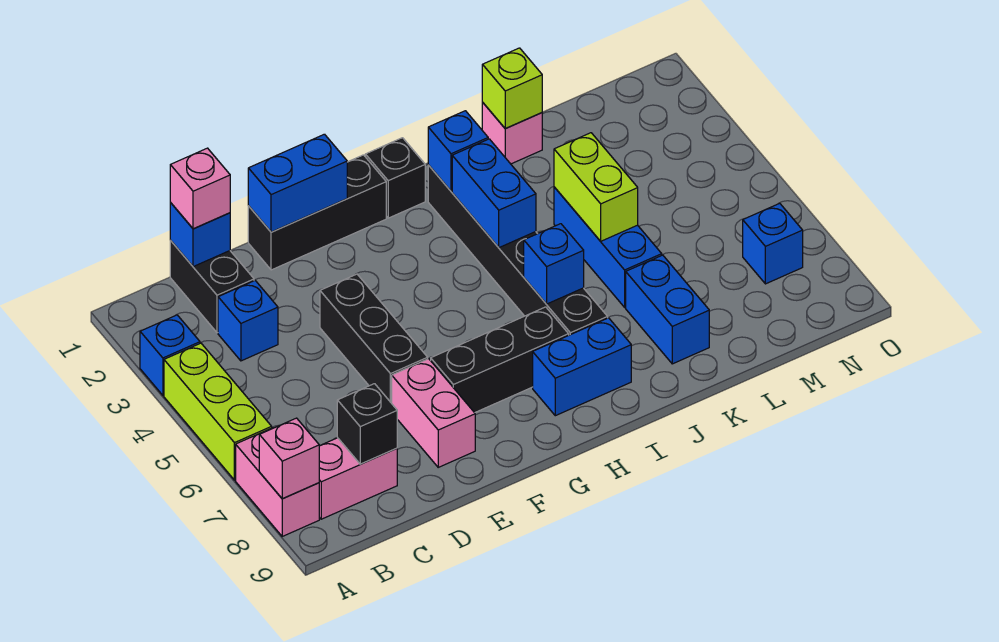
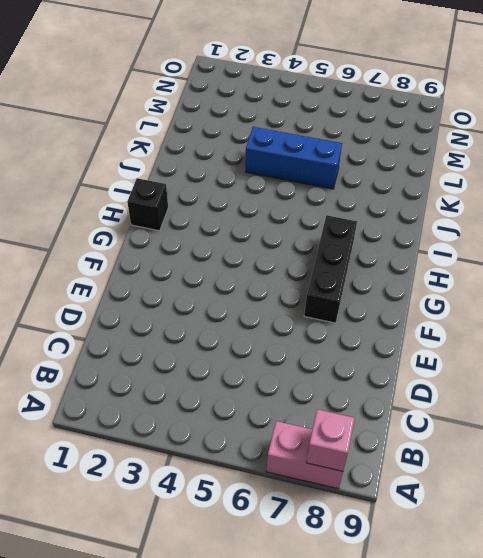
none -> blue brick A3 level 1
none -> lime brick A4:A6 level 1
none -> pink brick B8:C8 level 1

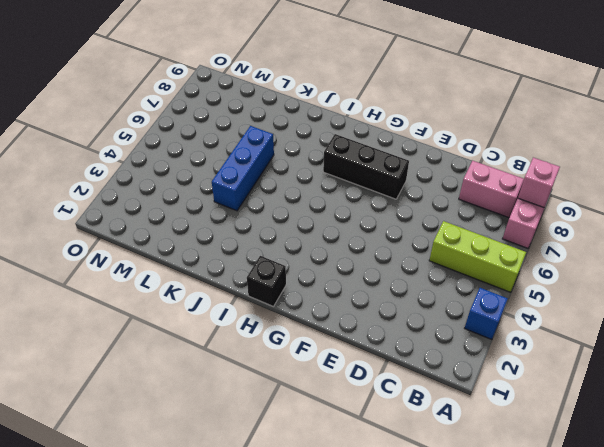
lime brick A5:C5 level 1 -> lime brick A4:A6 level 1
none -> black brick C1:C2 level 1
none -> blue brick C3 level 1
none -> black brick E1:G1 level 1

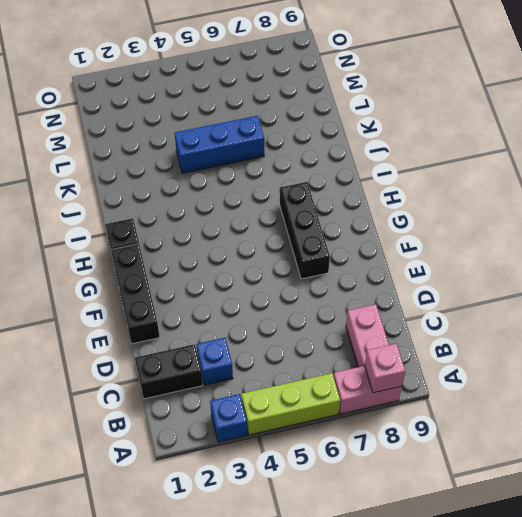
none -> black brick E4:E6 level 1
none -> pink brick E7:E8 level 1
none -> blue brick H8:I8 level 1

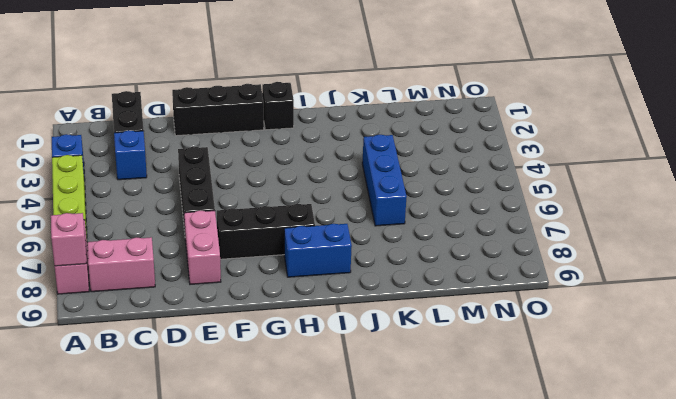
none -> black brick I2:I7 level 1
none -> pink brick K1 level 1
none -> blue brick K7:K8 level 1

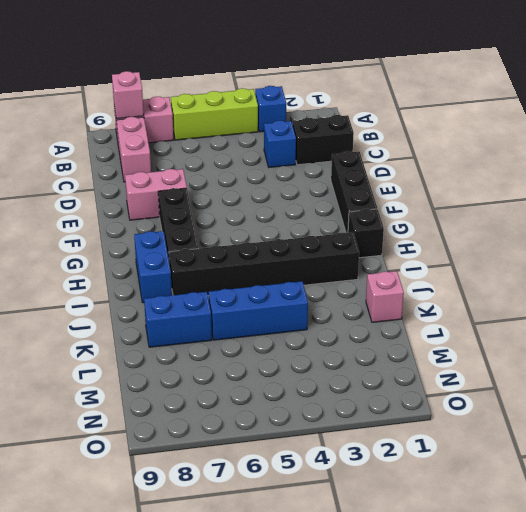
none -> black brick E4:E6 level 1
none -> blue brick N7 level 1
none -> blue brick C1 level 2

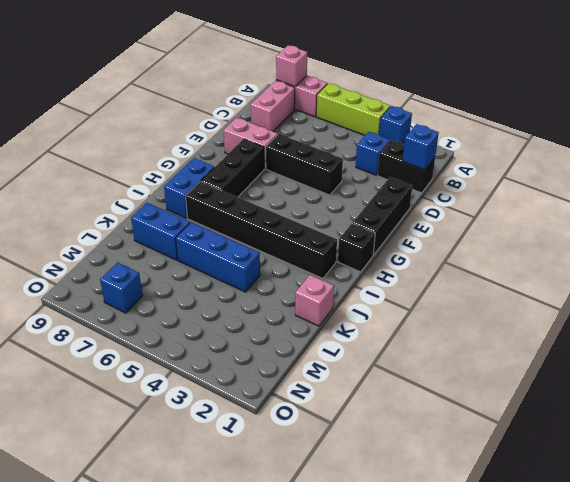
none -> black brick C8 level 2
none -> blue brick E1:F1 level 2
none -> blue brick I2 level 2

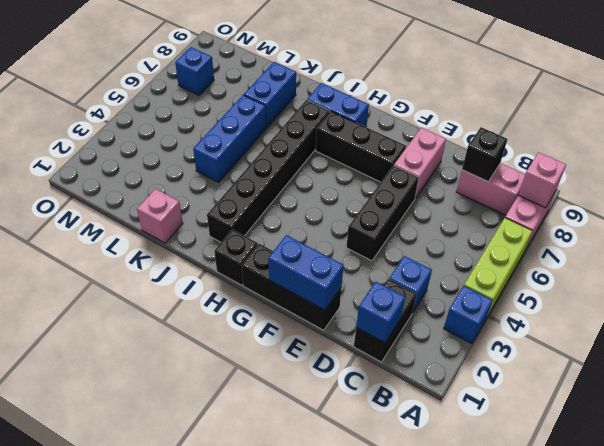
none -> blue brick I2 level 2
none -> blue brick I3:I4 level 2
none -> blue brick I6 level 2

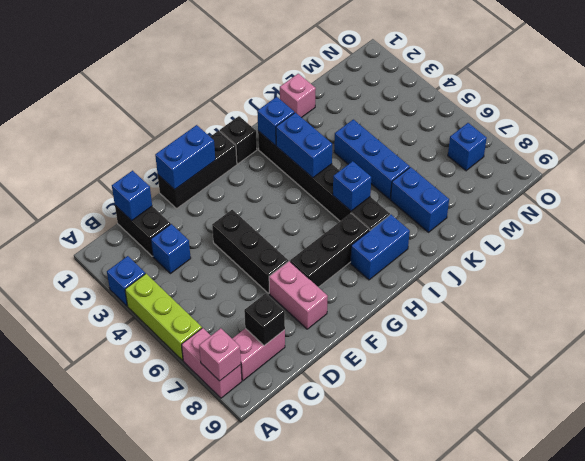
none -> lime brick K1 level 2
none -> lime brick K4:K5 level 2
none -> pink brick C1 level 3

